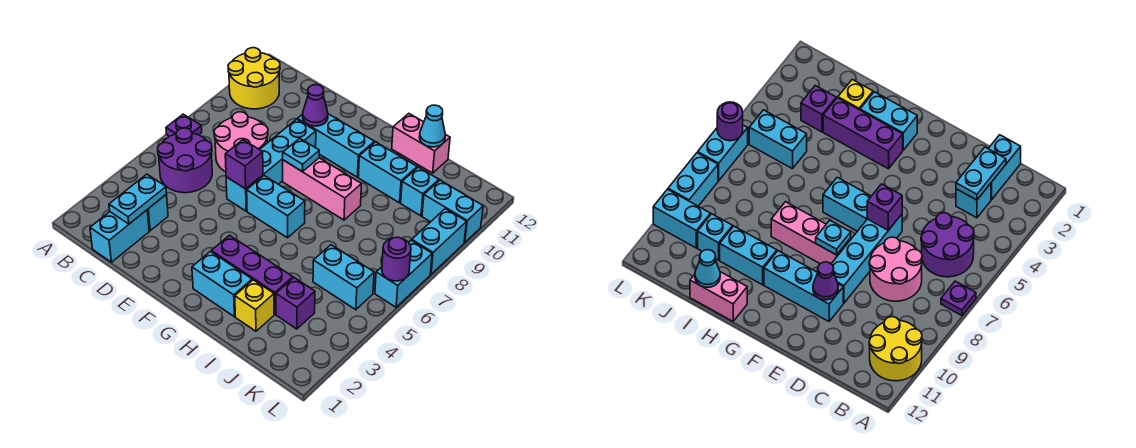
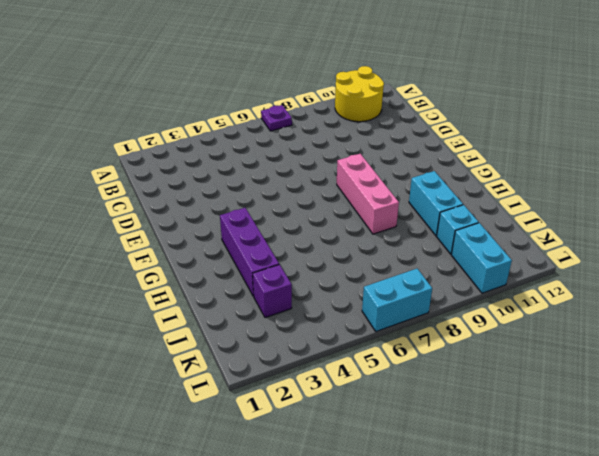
none -> purple round brick B5:C6 level 1
none -> cyan brick C1:C2 level 1
none -> cyan brick C3 level 1

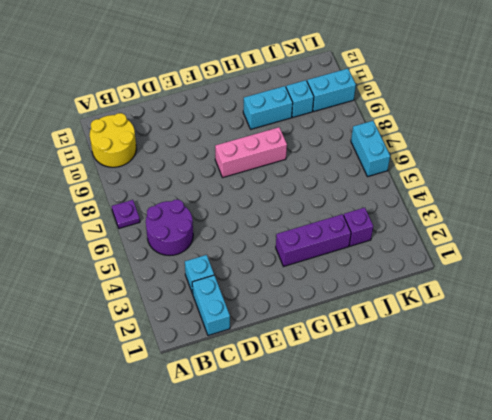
none -> pink round brick C7:D8 level 1
none -> cyan brick E6:E9 level 1
none -> cyan brick E10:G10 level 1

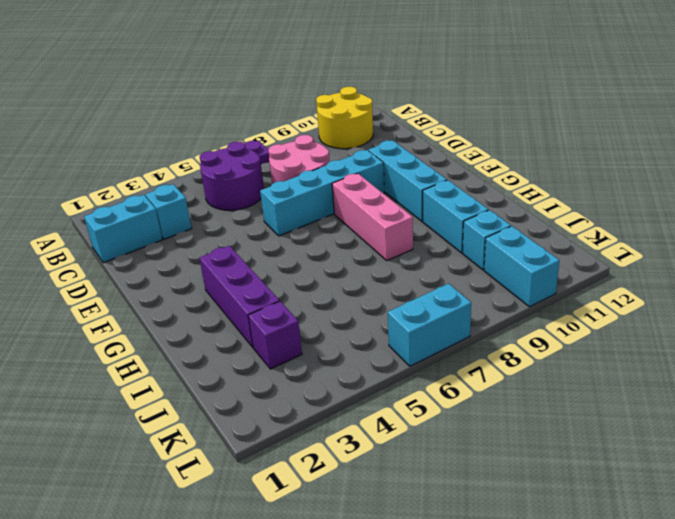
none -> cyan brick F6:G6 level 1
none -> cyan brick G2:H2 level 1
none -> pink brick H12:I12 level 1

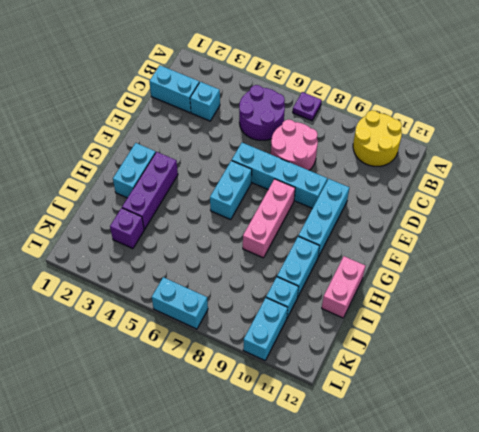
none -> yellow brick I2 level 1
none -> cyan brick J5:K5 level 1
none -> cyan brick L8:L9 level 1

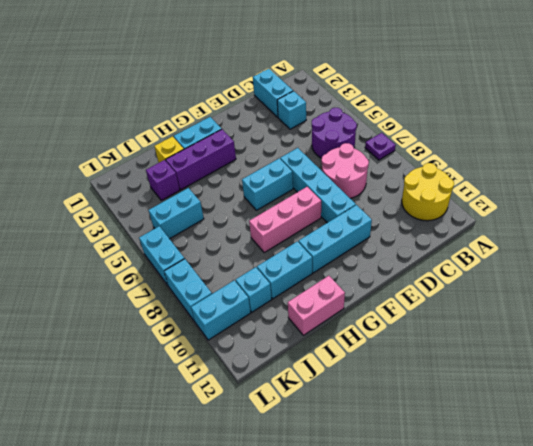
none -> cyan plate C2:C3 level 2
none -> purple brick E6 level 2
none -> purple cone E10 level 2

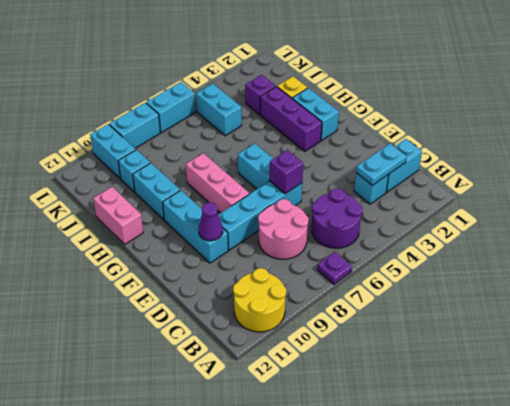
none -> cyan plate F8 level 2
none -> cyan cone I12 level 2
none -> purple round brick L6 level 2

